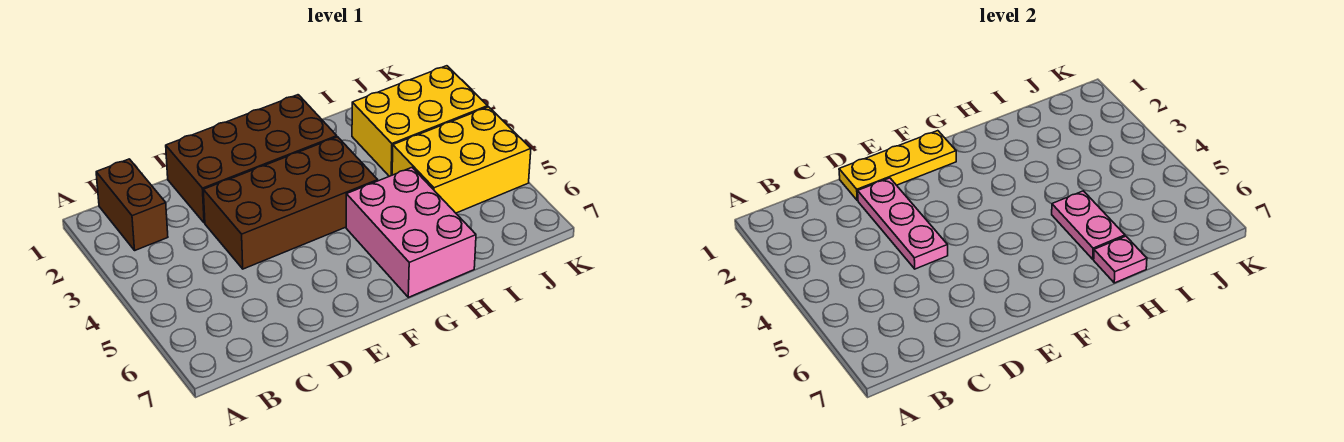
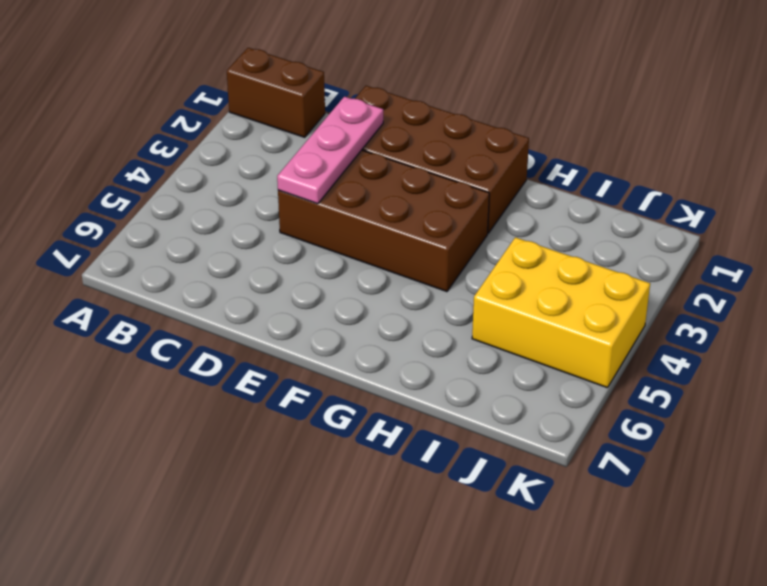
brown brick A1:B1 level 1 -> brown brick B1:B2 level 1
none -> pink brick G5:H7 level 1
none -> yellow brick I2:K3 level 1

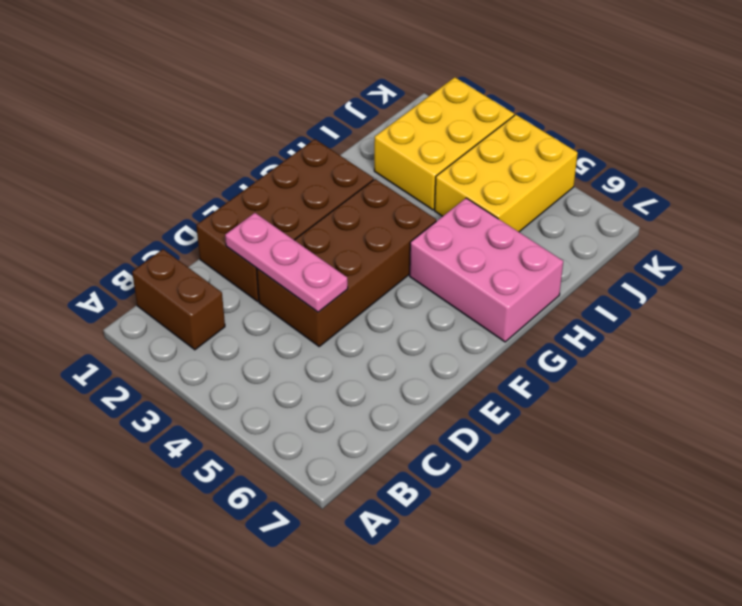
none -> yellow plate D1:F1 level 2
none -> pink plate H5:H6 level 2

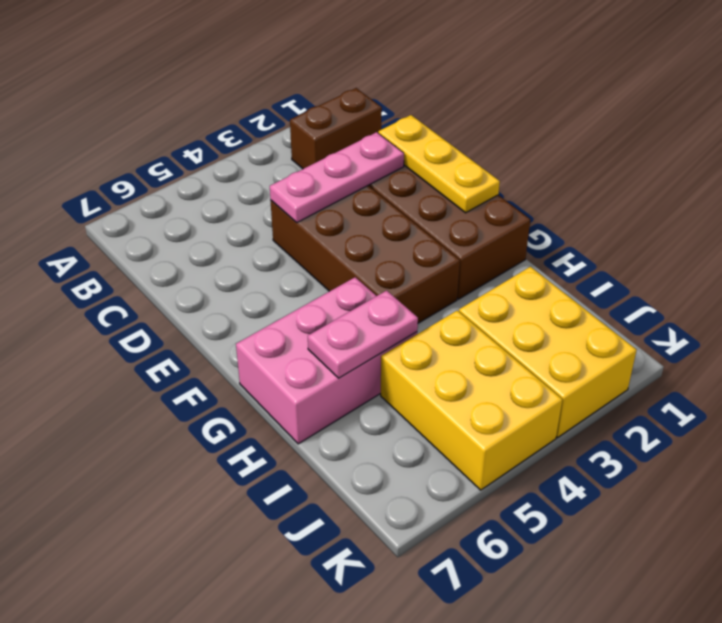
none -> pink plate H7 level 2

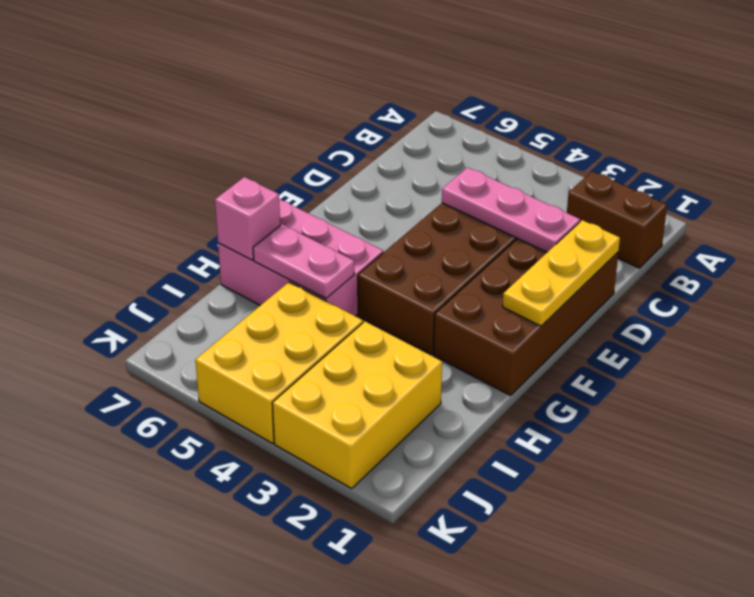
pink brick H7 level 2 -> pink plate H7 level 2

